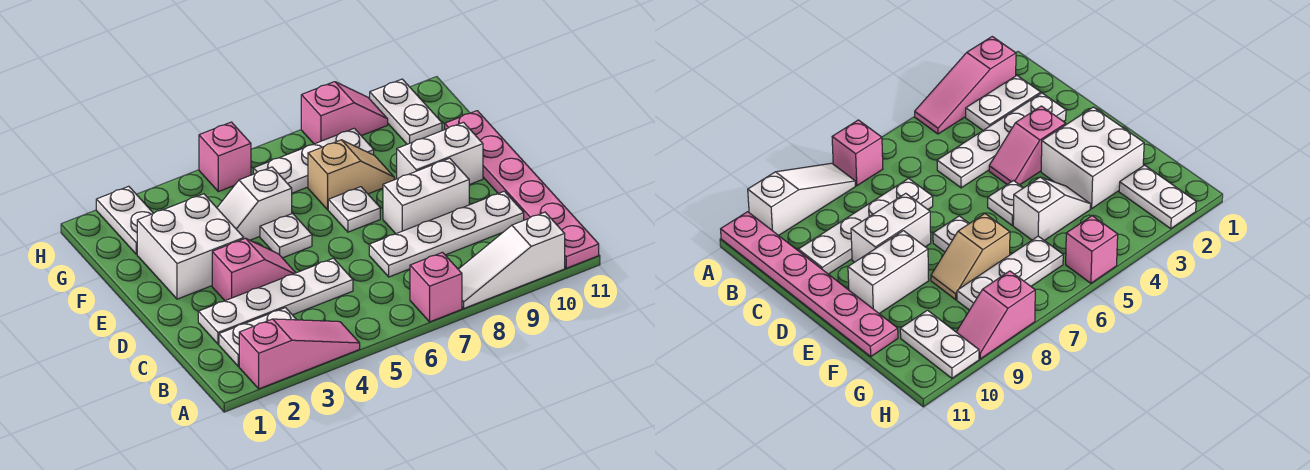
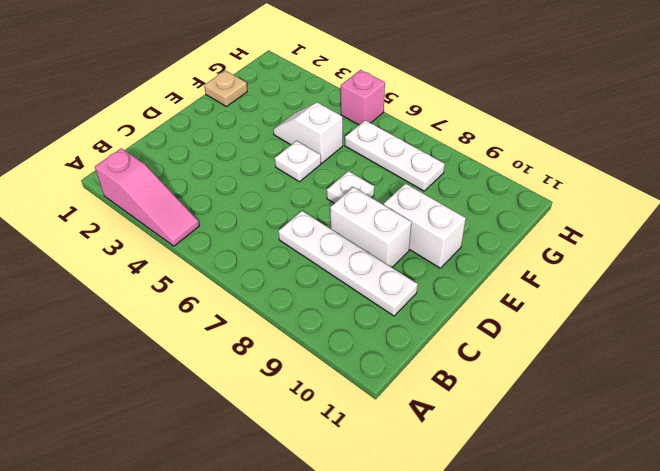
tan plate F1 level 1 -> none
none -> pink brick A7 level 1
none -> white slope A8:A10 level 1 top 10
none -> pink plate A11:F11 level 1

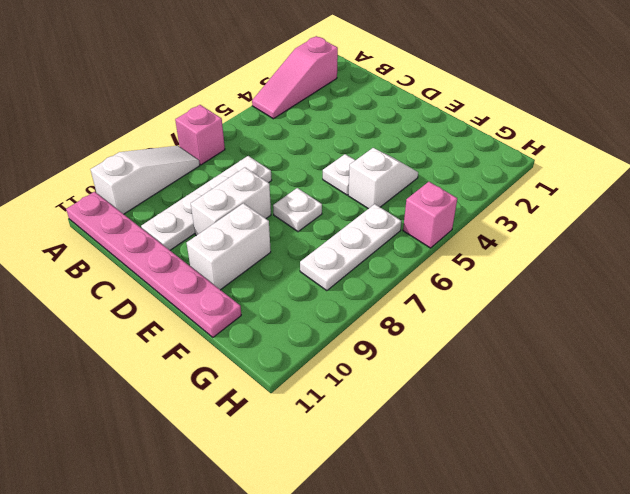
none -> white plate B2:B3 level 1
none -> white plate C2:C5 level 1
none -> pink slope D3:D4 level 1 top 3

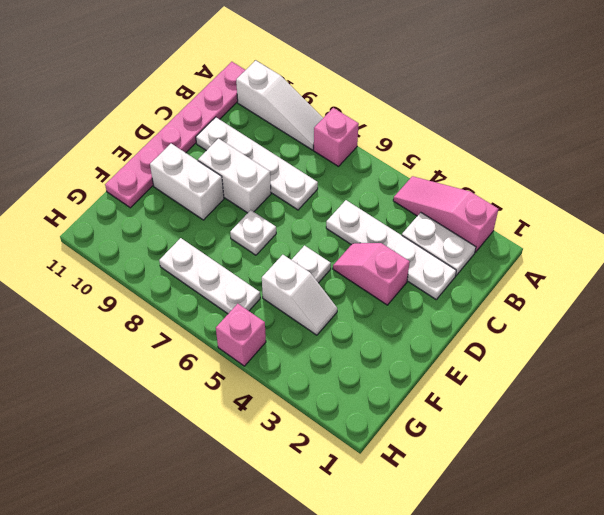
none -> white brick E2:F3 level 1
none -> tan slope F7:F8 level 1 top 7
none -> white plate G2:H2 level 1

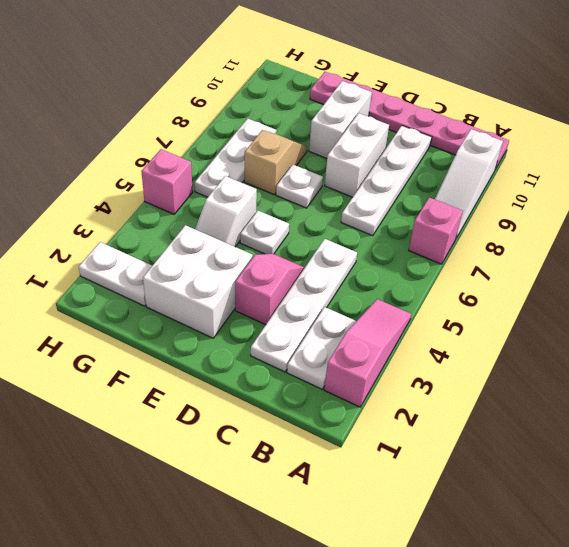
none -> white plate G10:H10 level 1
none -> pink slope H8:H9 level 1 top 8

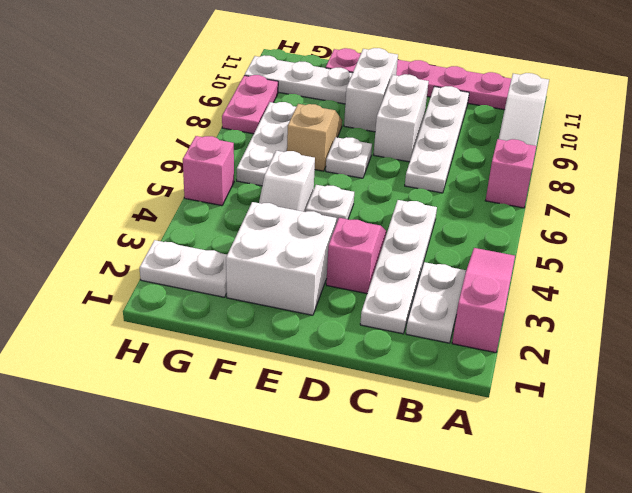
white plate F10:H10 level 1 -> white plate G10:H10 level 1
pink plate H8:H9 level 1 -> pink slope H8:H9 level 1 top 8

